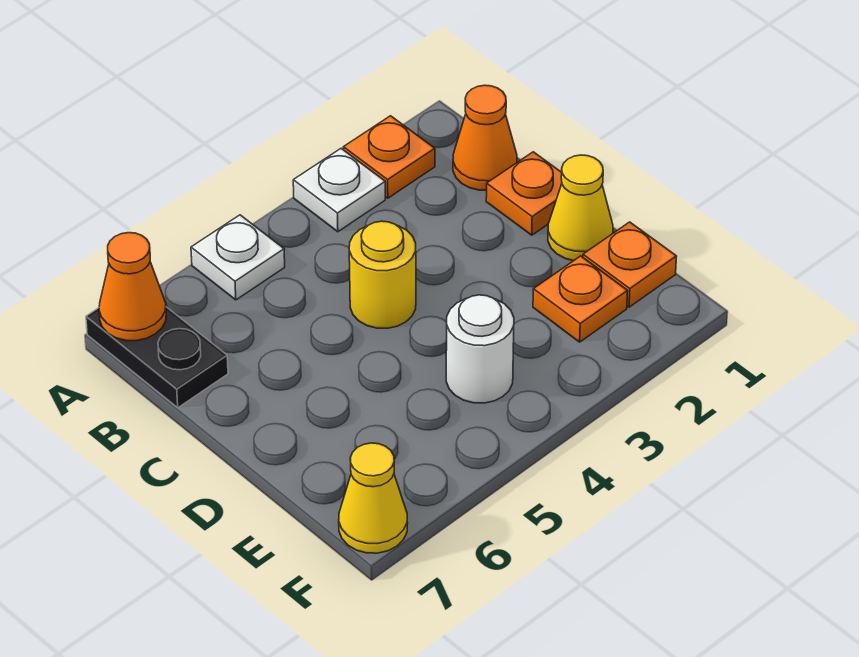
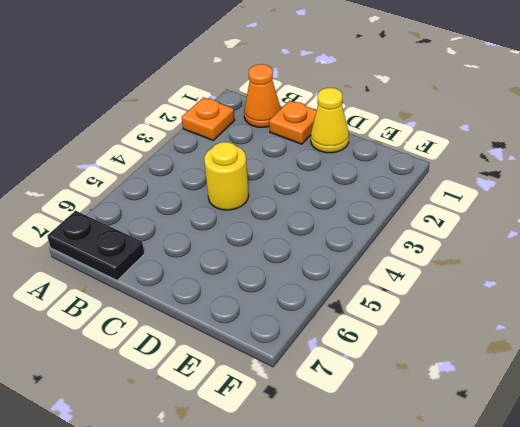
none -> white plate A3 level 1
none -> white plate A5 level 1
none -> orange plate E1 level 1

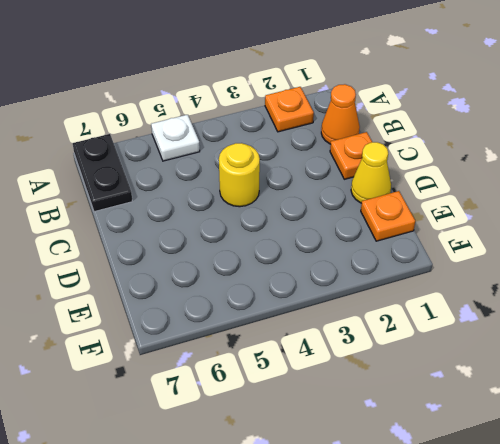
none -> white plate A3 level 1
none -> orange plate E2 level 1
none -> white round brick E4 level 1

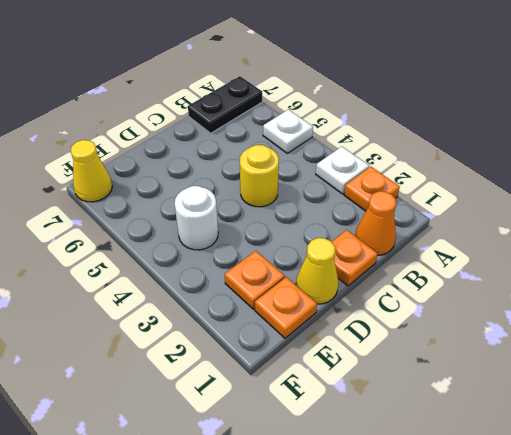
none -> orange cone A7 level 2

